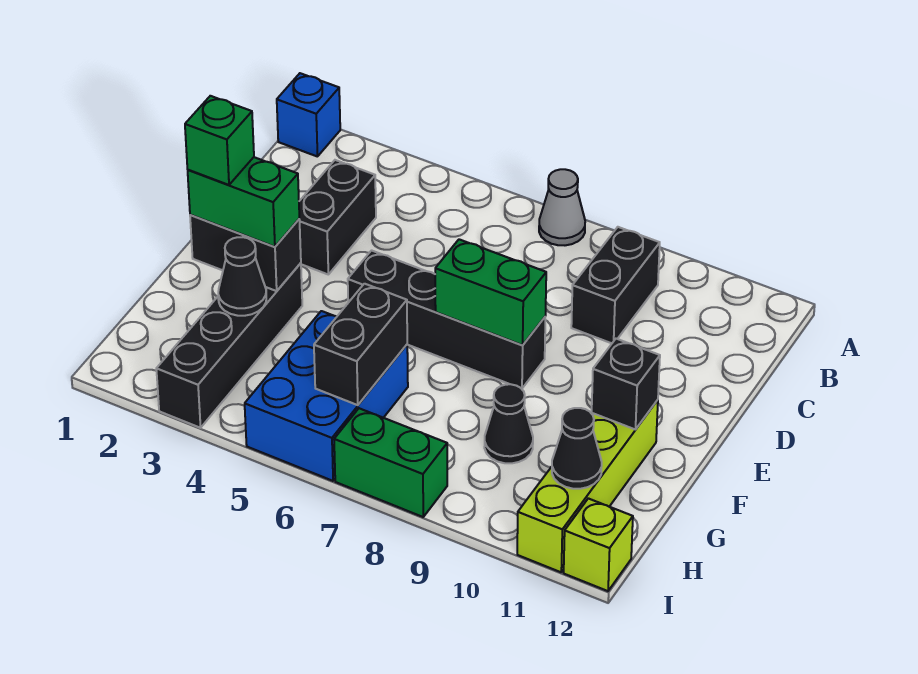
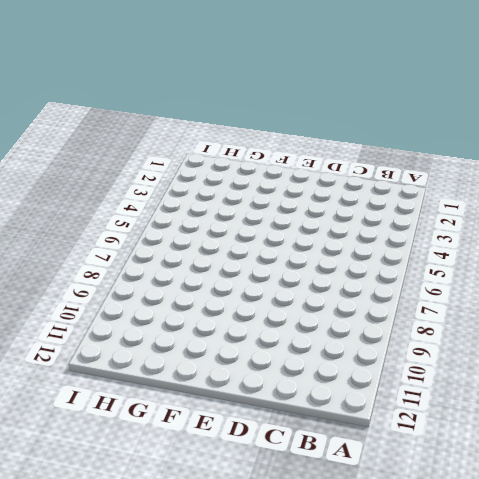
none -> blue brick A1 level 1
none -> grey cone A7 level 1
none -> black brick B9:C9 level 1

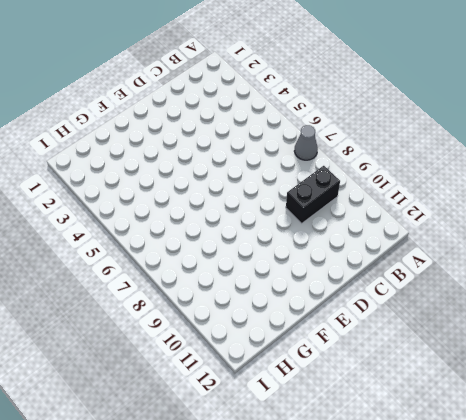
none -> blue brick A1 level 1
none -> black brick C3:D3 level 1
none -> black brick E5:E8 level 1

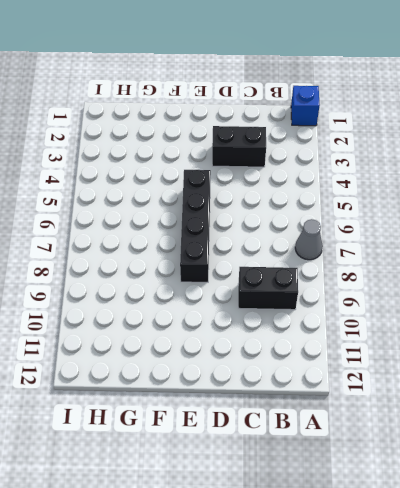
none -> black brick F3:I3 level 1
none -> lime brick F11:I11 level 1
none -> blue brick G5:I6 level 1

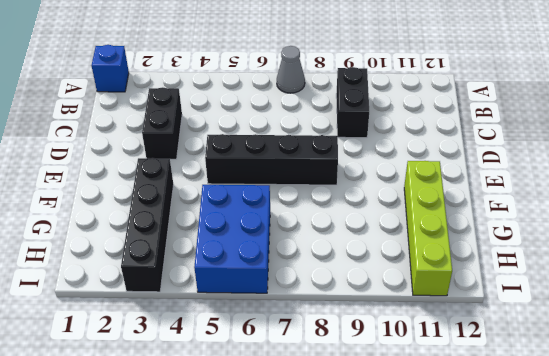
none -> black cone G9 level 1
none -> green brick I7:I8 level 1
none -> lime brick I12 level 1

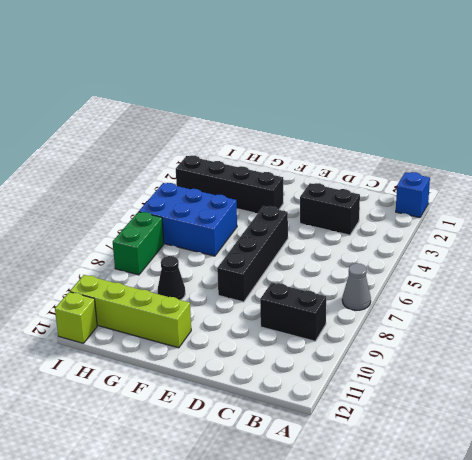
none -> green brick E7:E8 level 2
none -> black brick F2:F3 level 2
none -> black brick F11 level 2

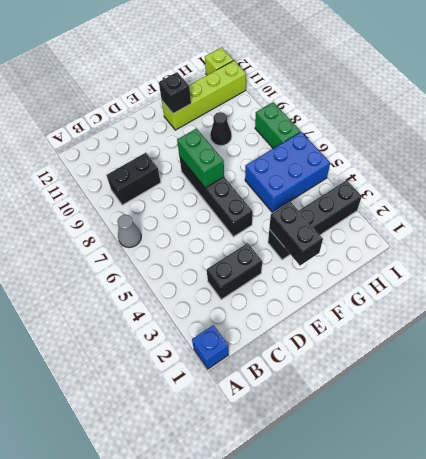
none -> black cone G3 level 2
none -> black brick G6:H6 level 2
none -> black cone H11 level 2

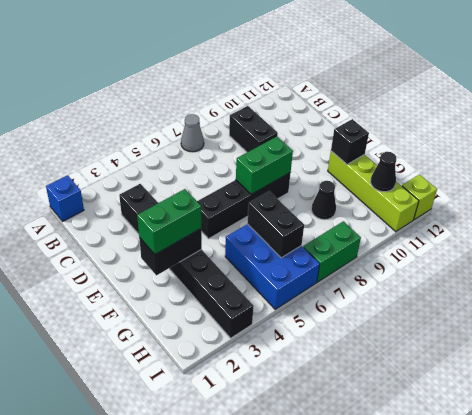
none -> black cone G3 level 2
none -> green brick F2 level 4

